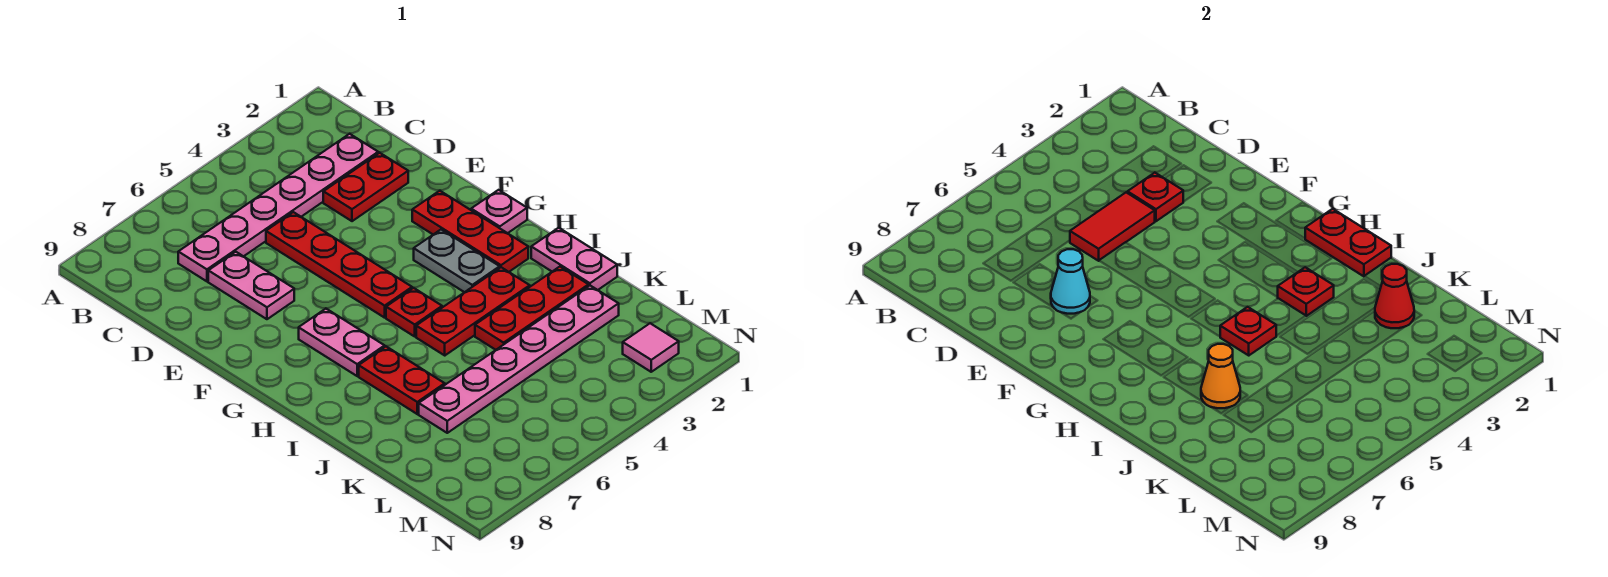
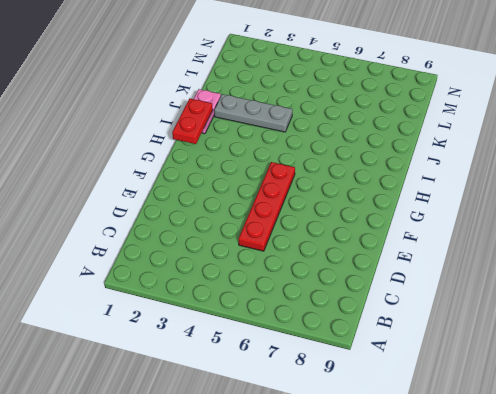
grey plate J2:J4 level 1 -> red plate J2:J4 level 1
none -> pink plate C2:C7 level 1
none -> red plate D2:D3 level 1
none -> pink plate D7:E7 level 1

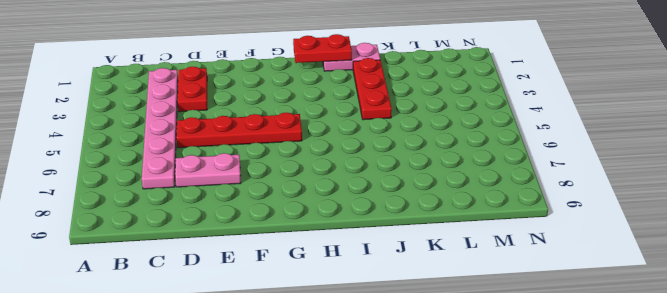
none -> red plate F2:H2 level 1
none -> pink plate G1 level 1
none -> grey plate G3:H3 level 1

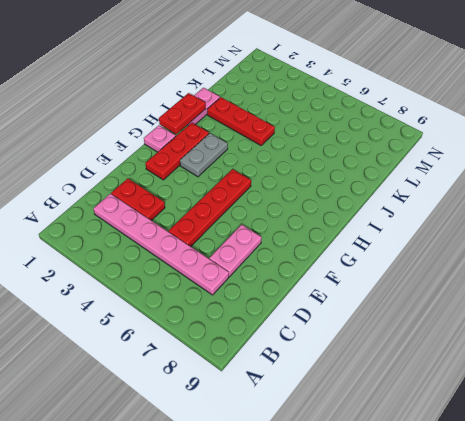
none -> pink plate G7:H7 level 1
none -> red plate H5 level 1
none -> red plate I3:I5 level 1

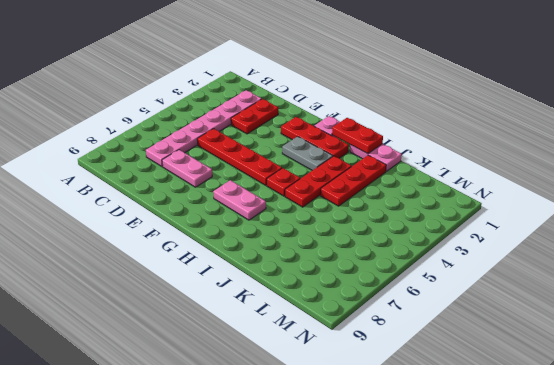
none -> red plate I7:J7 level 1
none -> pink plate K2:K7 level 1
none -> pink tile M2 level 1

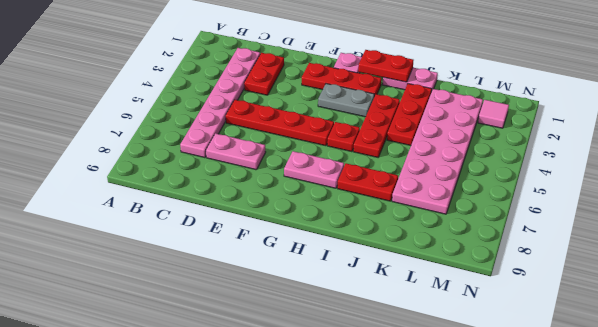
pink plate K2:L7 level 1 -> pink plate K2:K7 level 1
none -> red plate D3 level 2
none -> red tile D4:D5 level 2
none -> cyan cone E7 level 2

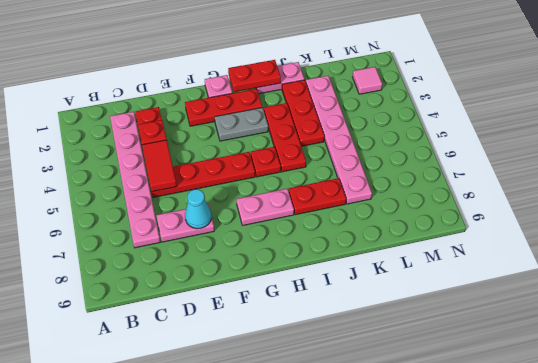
none -> red plate I3 level 2
none -> red plate I5 level 2
none -> orange cone J7 level 2

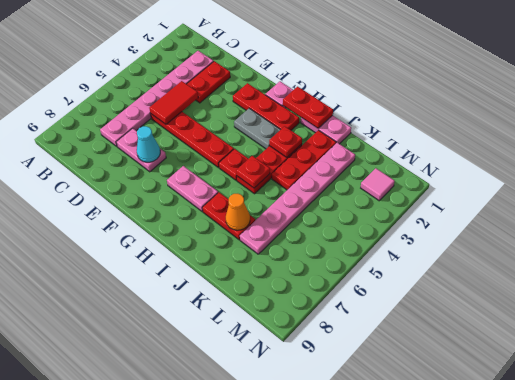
none -> red plate D3 level 2
none -> red cone K2 level 2

